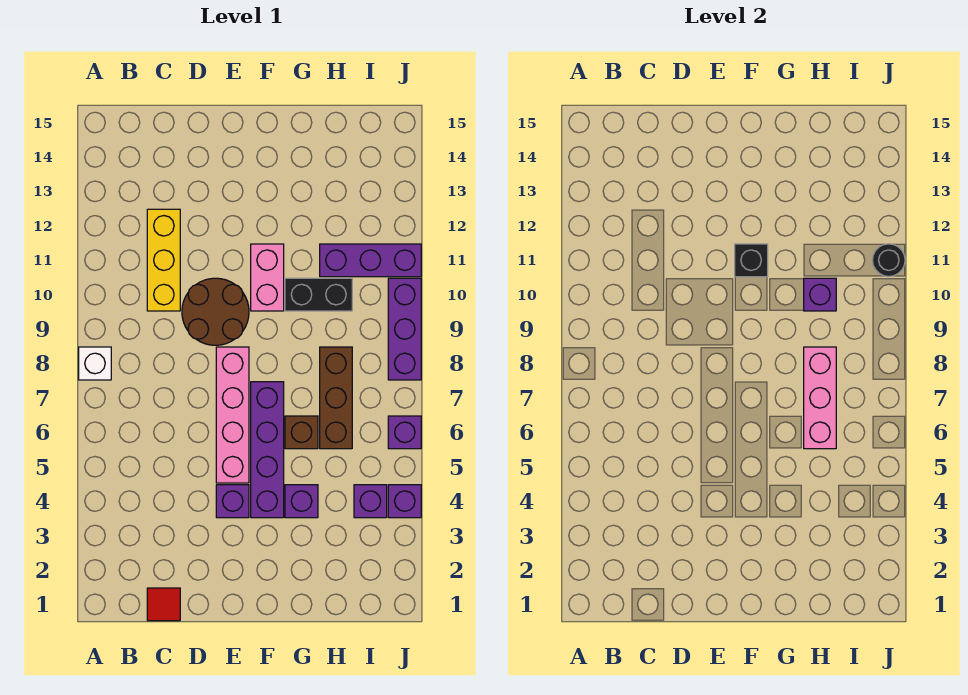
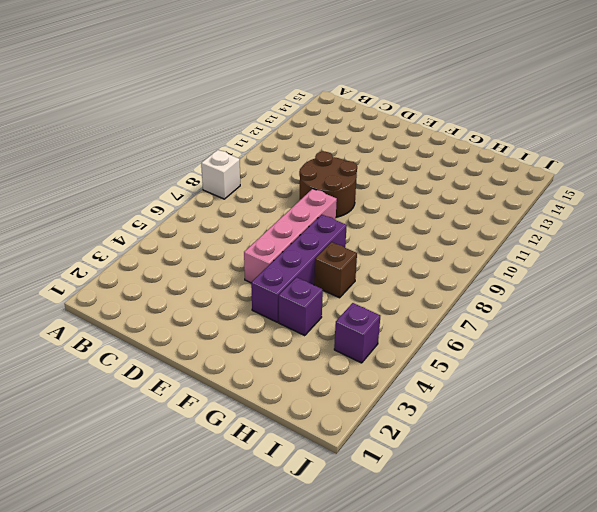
none -> red tile C1 level 1
none -> yellow brick C10:C12 level 1
none -> purple brick E4 level 1

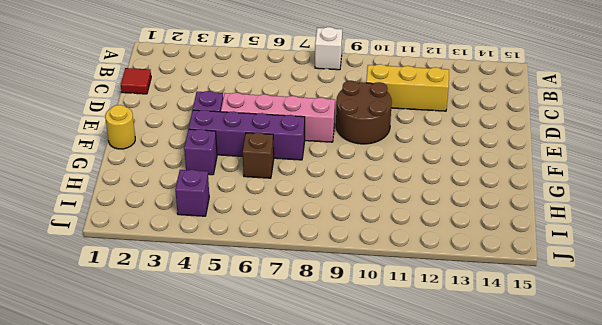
yellow round brick F1 level 1 -> none
none -> pink brick F10:F11 level 1
none -> black brick G10:H10 level 1
none -> brown brick H6:H8 level 1

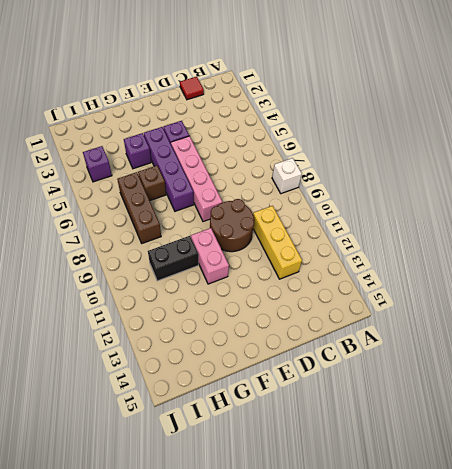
none -> purple brick H11:J11 level 1
none -> purple brick J4 level 1
none -> purple brick J6 level 1

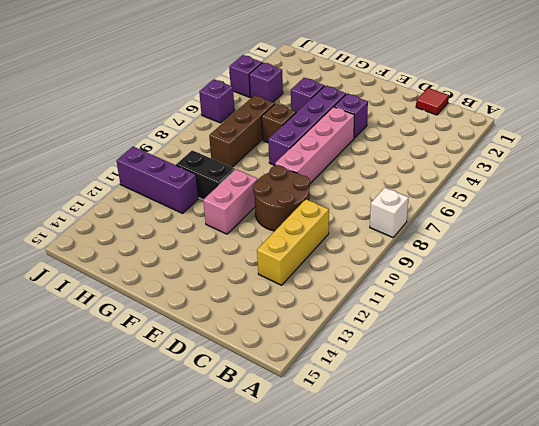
none -> purple brick J8:J10 level 1
none -> black brick F11 level 2
none -> pink brick H6:H8 level 2

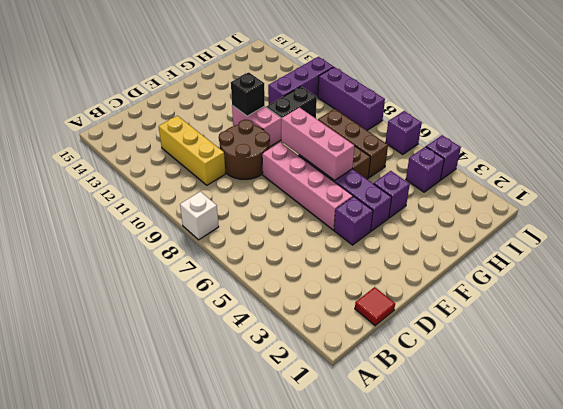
pink brick F6:F8 level 2 -> pink brick H6:H8 level 2
none -> purple brick H10 level 2
none -> black round brick J11 level 2

